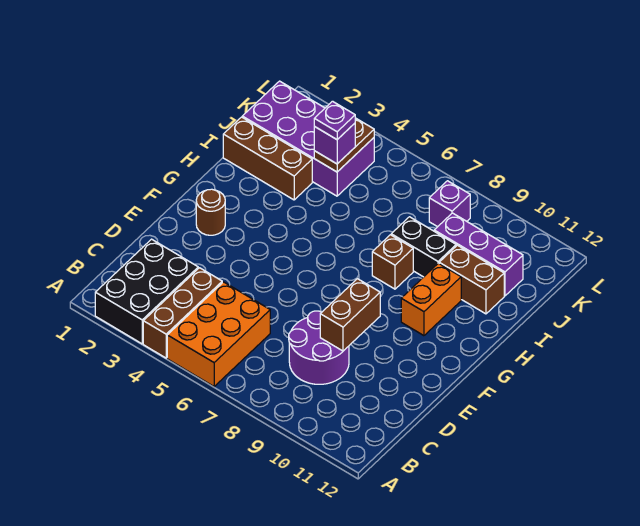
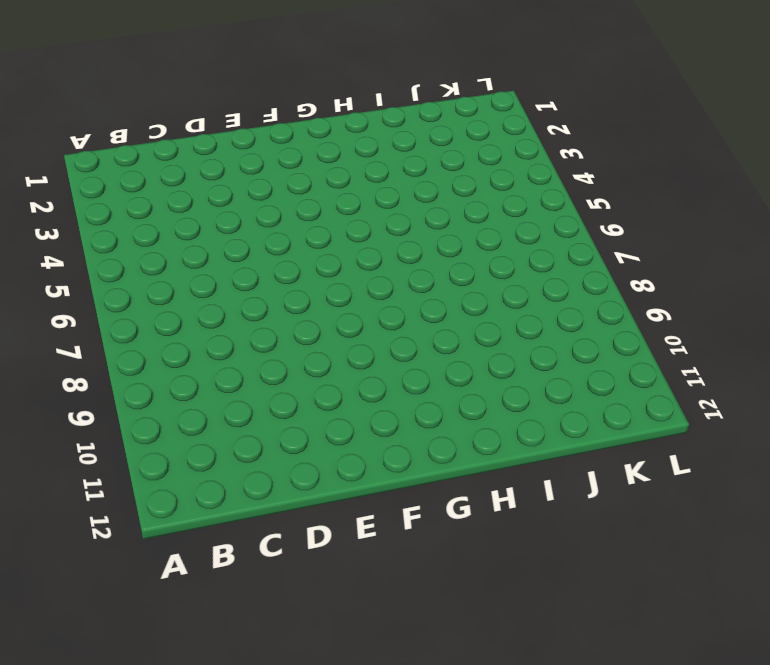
none -> black brick A2:C3 level 1
none -> brown brick A4:C4 level 1
none -> orange brick A5:C6 level 1

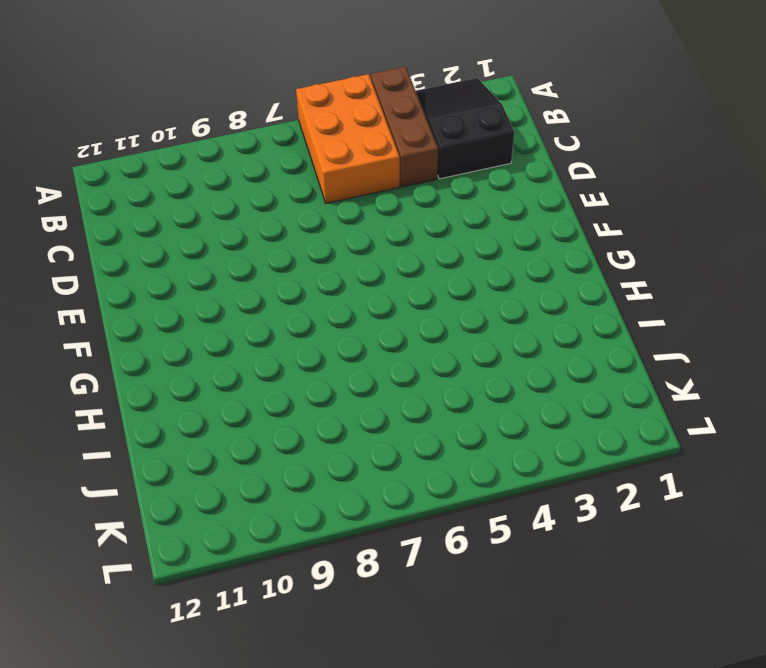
black slope A2:C3 level 1 top C -> black brick A2:C3 level 1
none -> purple round brick C8:D9 level 1
none -> brown round brick F2 level 1
none -> orange brick G10:H10 level 1

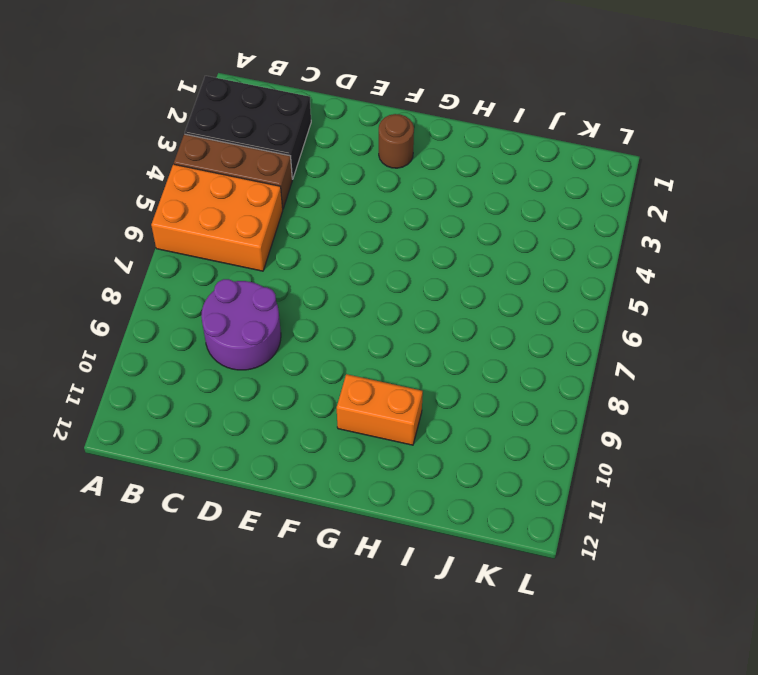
none -> brown brick H8 level 1
none -> brown brick I1:I3 level 1
none -> black brick I8:I9 level 1

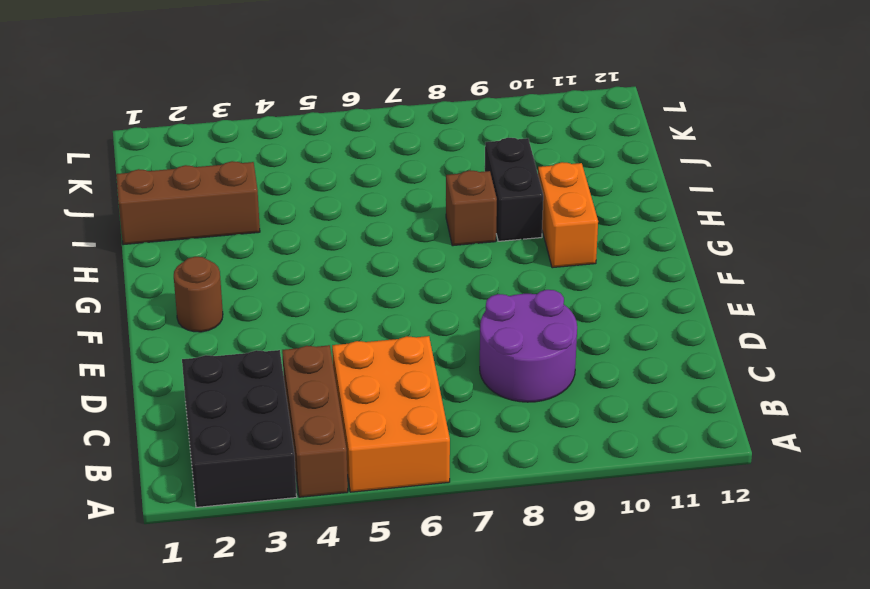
black brick H9:I9 level 1 -> black brick I8:I9 level 1
none -> brown brick I10:I11 level 1
none -> purple brick J1:K4 level 1
none -> purple brick J9:J11 level 1

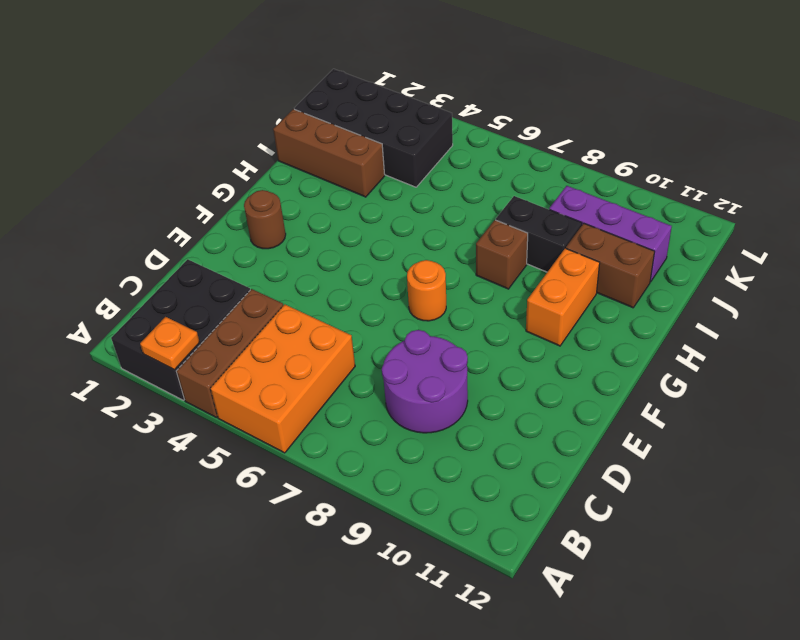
orange plate A3 level 2 -> none
orange round brick F7 level 1 -> none
black brick J1:K4 level 1 -> purple brick J1:K4 level 1
none -> purple brick K8 level 1
none -> brown brick D9:E9 level 2
none -> brown plate J4:K4 level 2

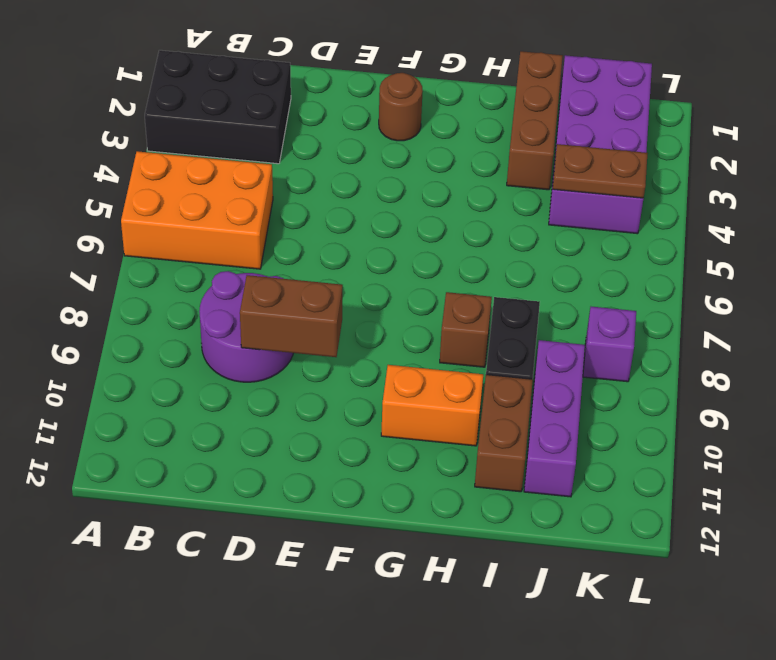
none -> brown brick A4:C4 level 1
none -> purple brick J4 level 3
none -> purple plate J4 level 4

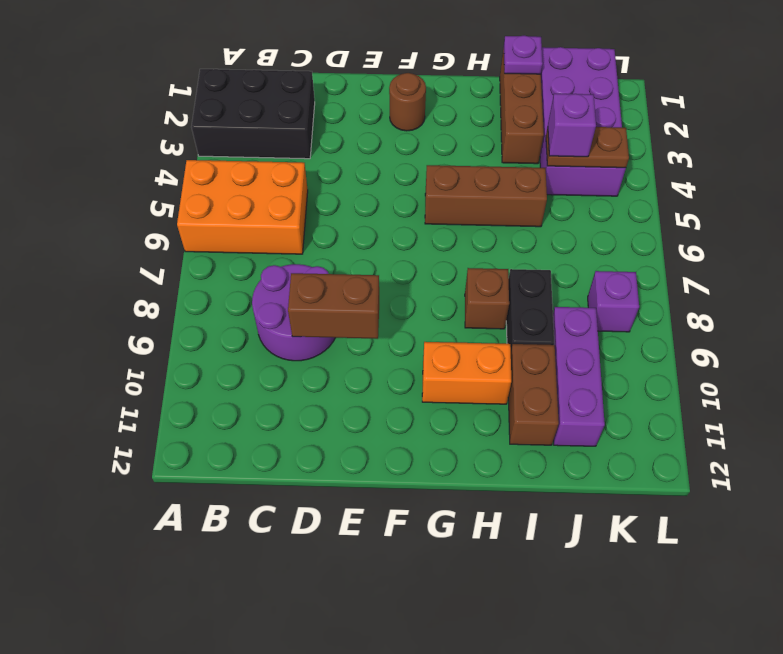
brown brick G5:I5 level 1 -> brown brick A4:C4 level 1
purple plate I1 level 2 -> purple plate J4 level 4

